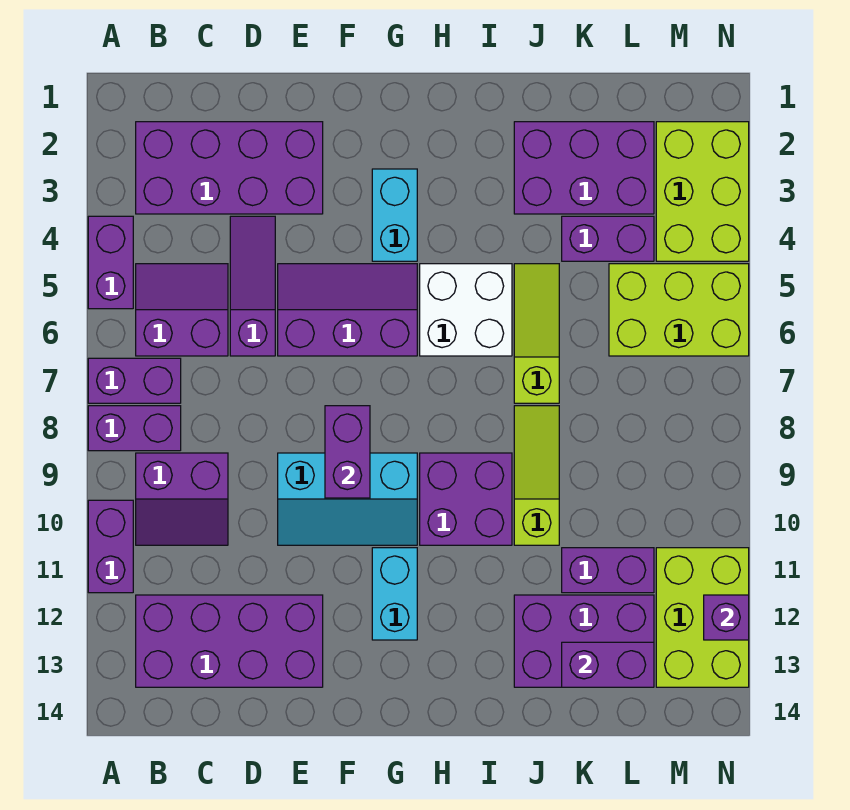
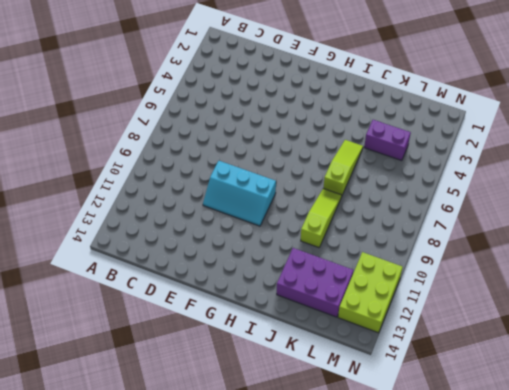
none -> purple brick A4:A5 level 1
none -> purple brick A7:B7 level 1
none -> purple brick A8:B8 level 1

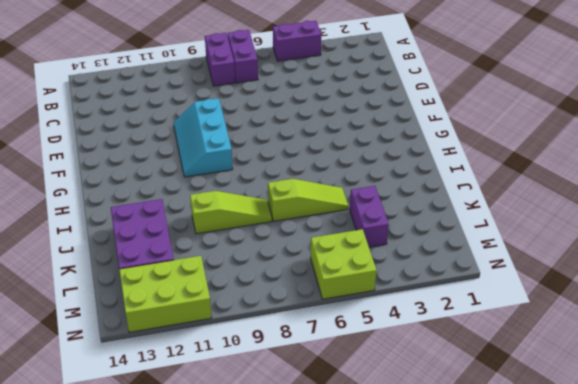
lime brick M5:N6 level 1 -> lime brick L5:N6 level 1
none -> purple brick A10:A11 level 1
none -> purple brick B2:E3 level 1
none -> purple slope B5:C6 level 1 top 6

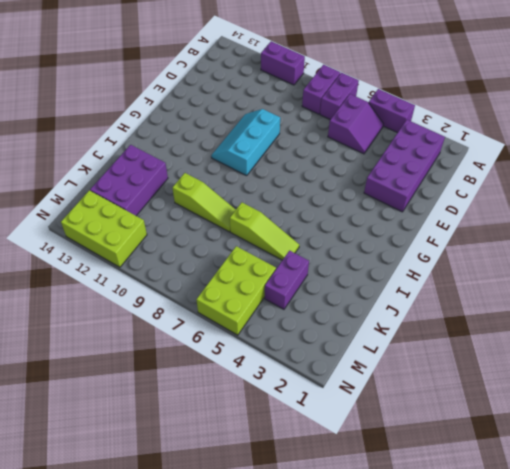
none -> purple slope B9:C10 level 1 top 9
none -> purple brick B12:E13 level 1
none -> purple slope D4:D6 level 1 top 6

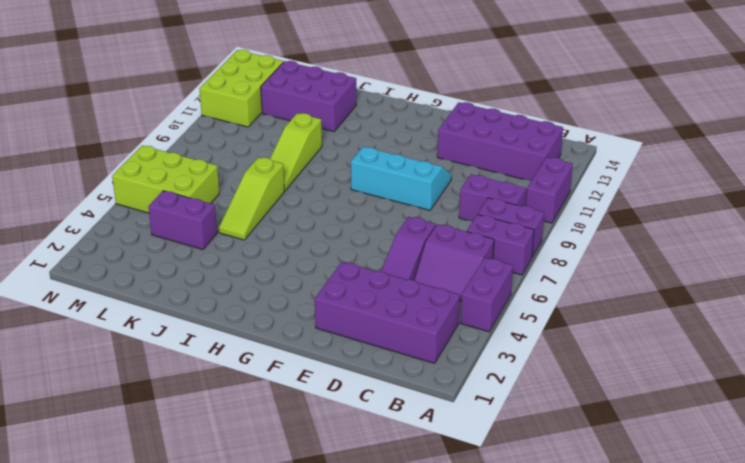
none -> purple slope E5:G6 level 1 top 6
none -> cyan brick G3:G4 level 1
none -> cyan brick G11:G12 level 1

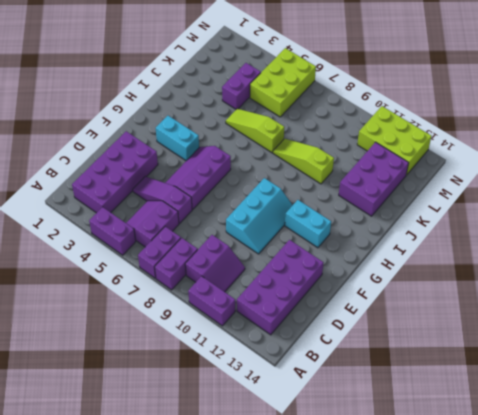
none -> white brick H5:I6 level 1
none -> purple brick H9:I10 level 1
none -> purple brick J2:L3 level 1

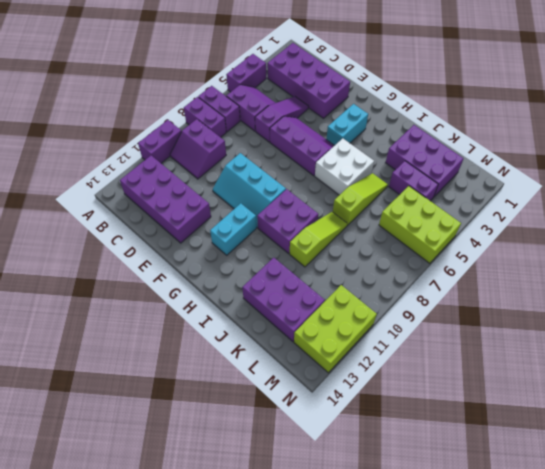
none -> purple brick K11:L11 level 1
none -> lime brick M2:N4 level 1
none -> purple brick F8:F9 level 2

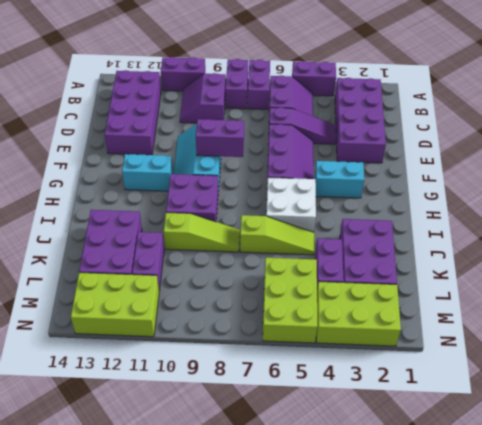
none -> purple brick K13:L13 level 2
none -> purple brick N12 level 2

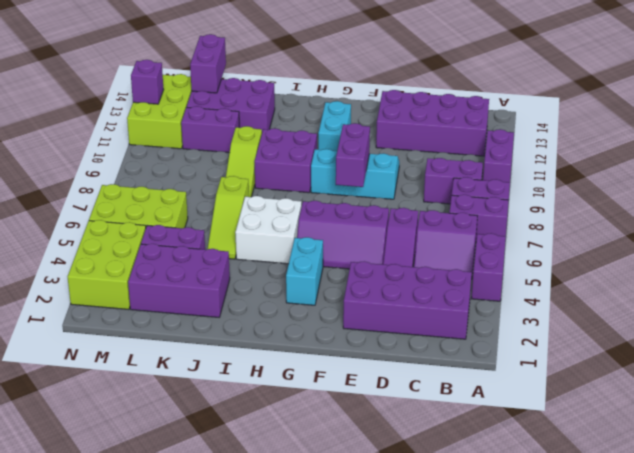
purple brick L13:L14 level 2 -> purple brick K13:L13 level 2

